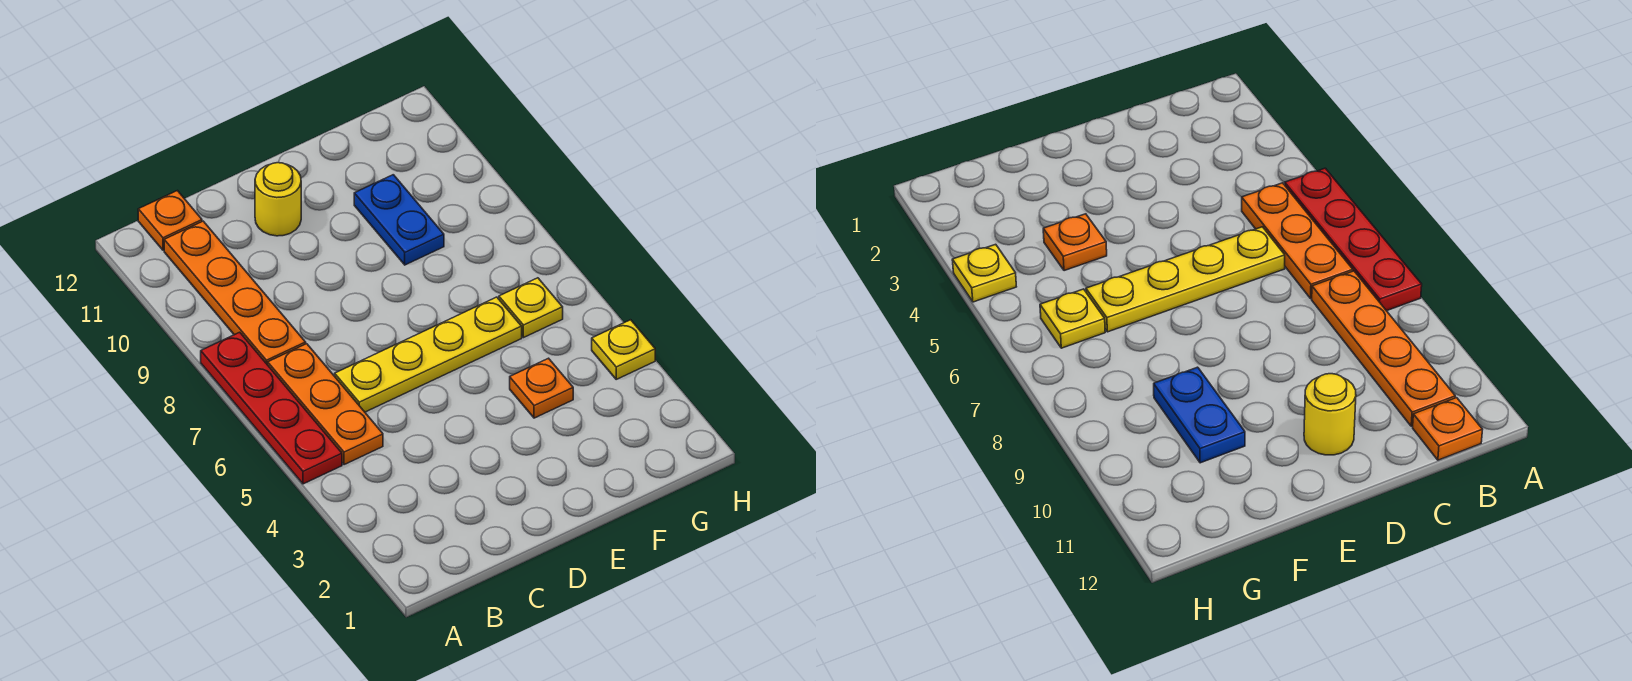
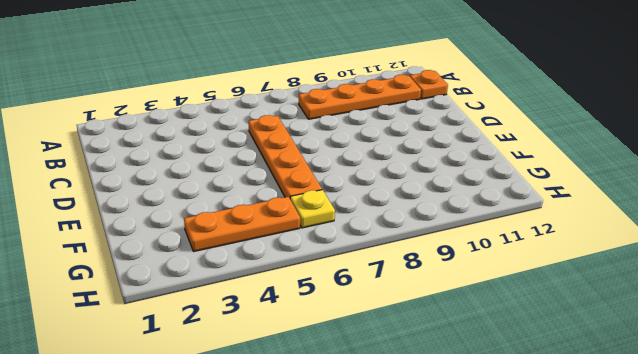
orange plate C6:F6 level 1 -> yellow plate C6:F6 level 1
orange plate G3:G5 level 1 -> orange plate B5:B7 level 1
none -> red plate A5:A8 level 1
none -> yellow round brick D11 level 1

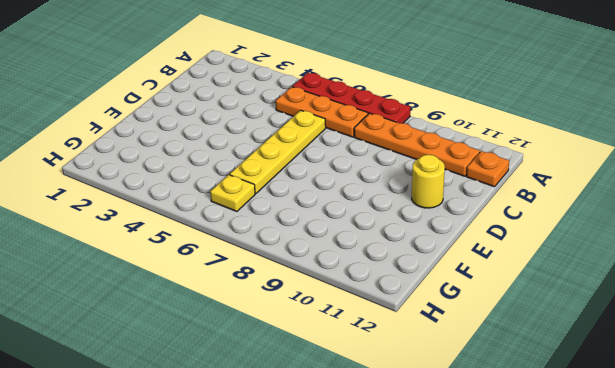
none -> orange plate F4 level 1
none -> blue plate F9:F10 level 1

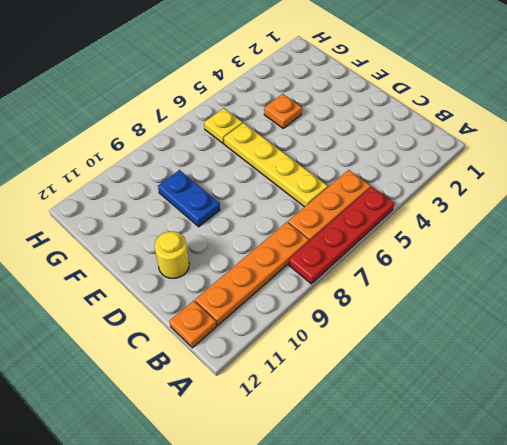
blue plate E9:F9 level 1 -> blue plate F9:F10 level 1
none -> yellow plate H4 level 1

